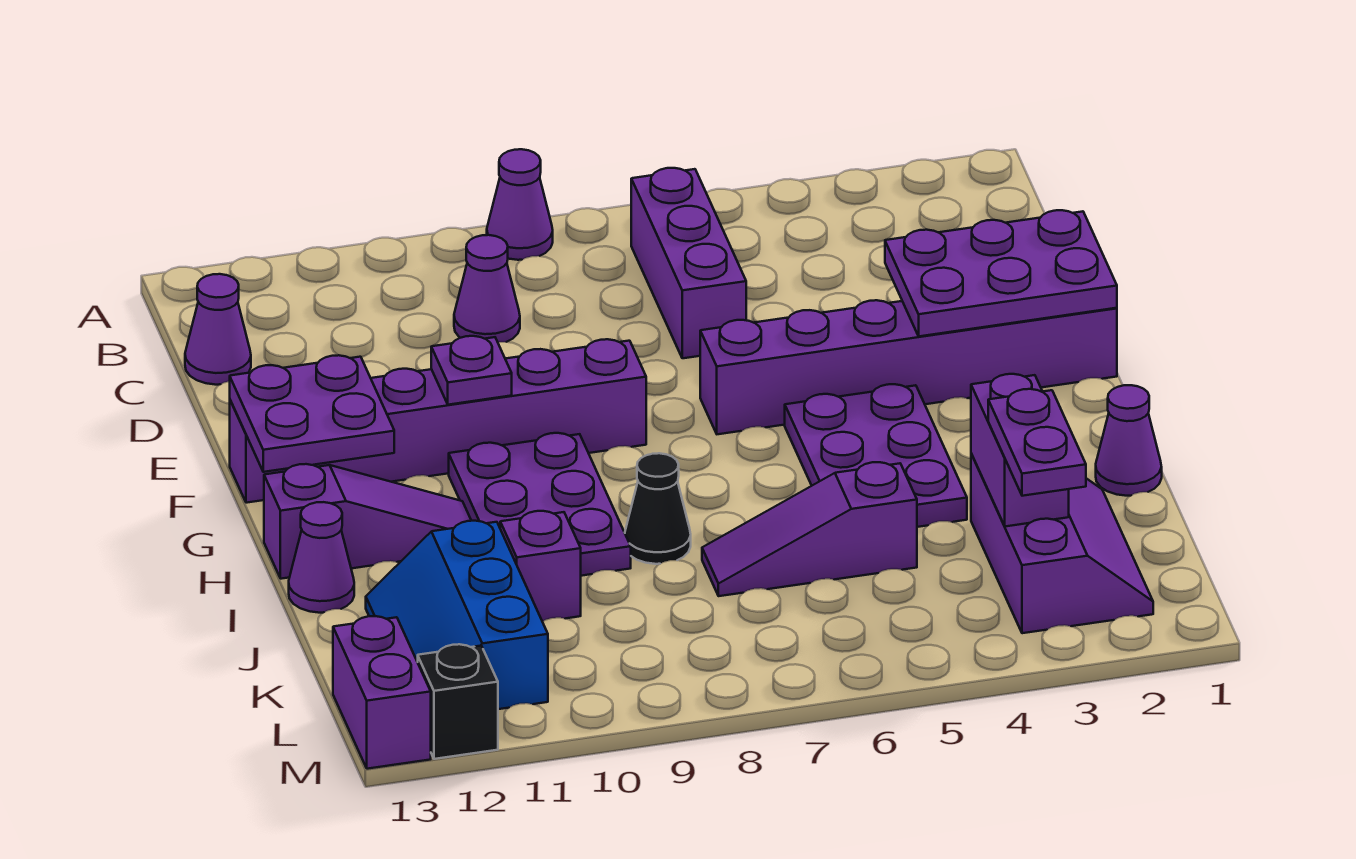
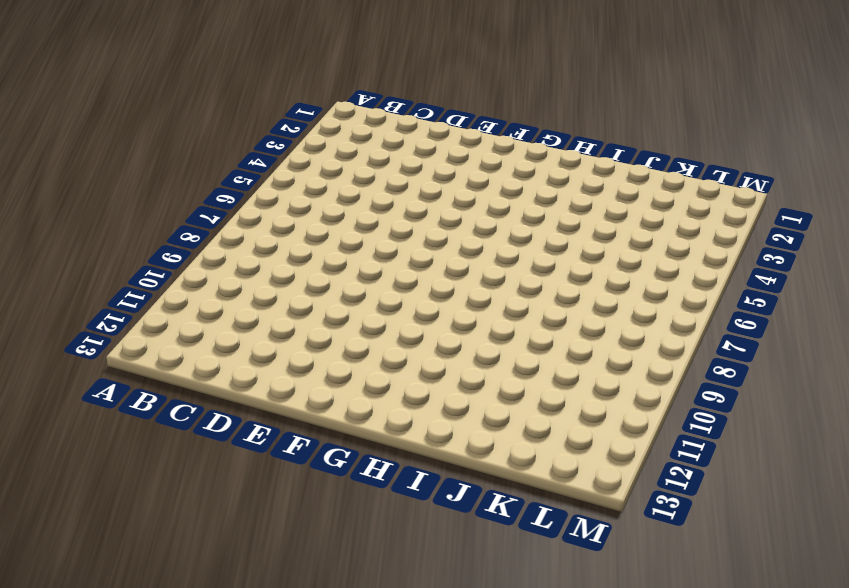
none -> purple cone A8 level 1
none -> purple brick B6:D6 level 1
none -> purple cone C9 level 1

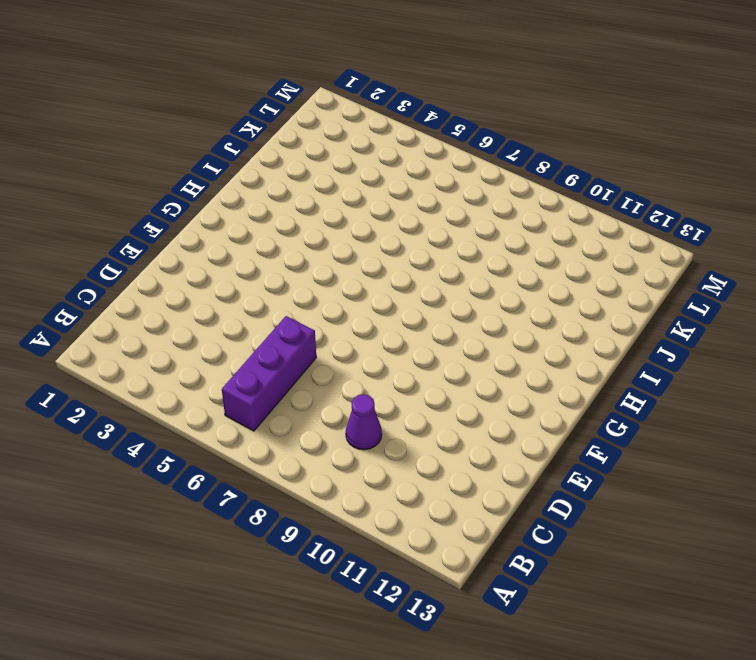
none -> purple cone A8 level 1
none -> purple cone C13 level 1
none -> purple brick F1:F6 level 1

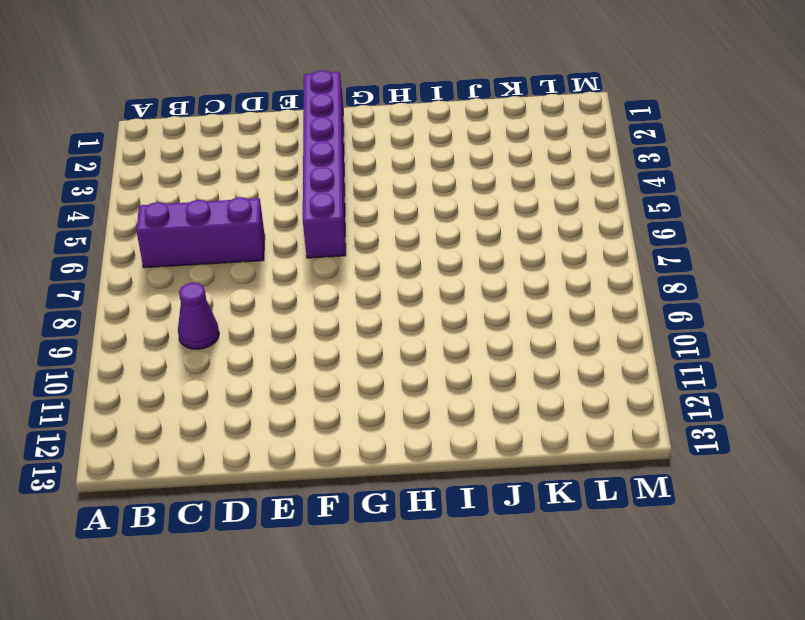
none -> purple cone A8 level 1
none -> purple cone C13 level 1
none -> purple brick F8:F13 level 1

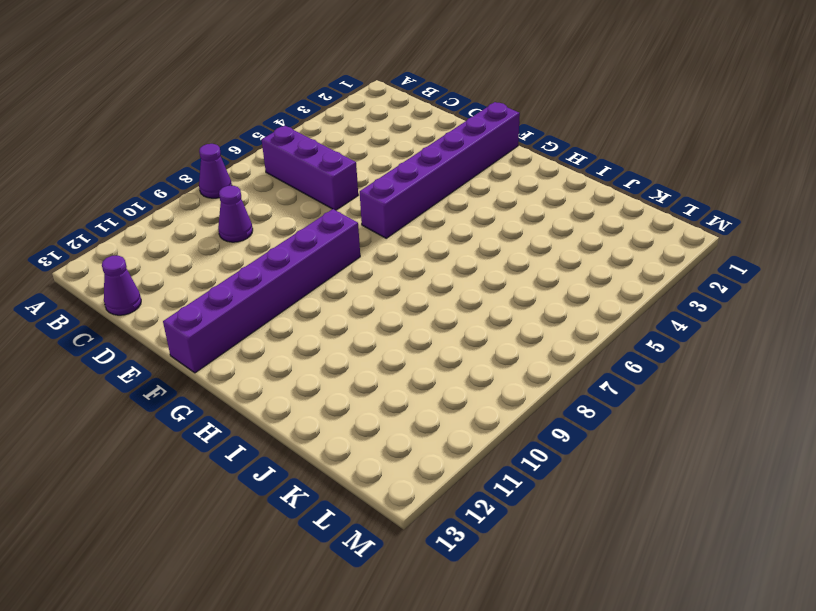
none -> purple plate G4:I5 level 1
none -> purple plate G9:I10 level 1
none -> purple slope H11:H13 level 1 top 13

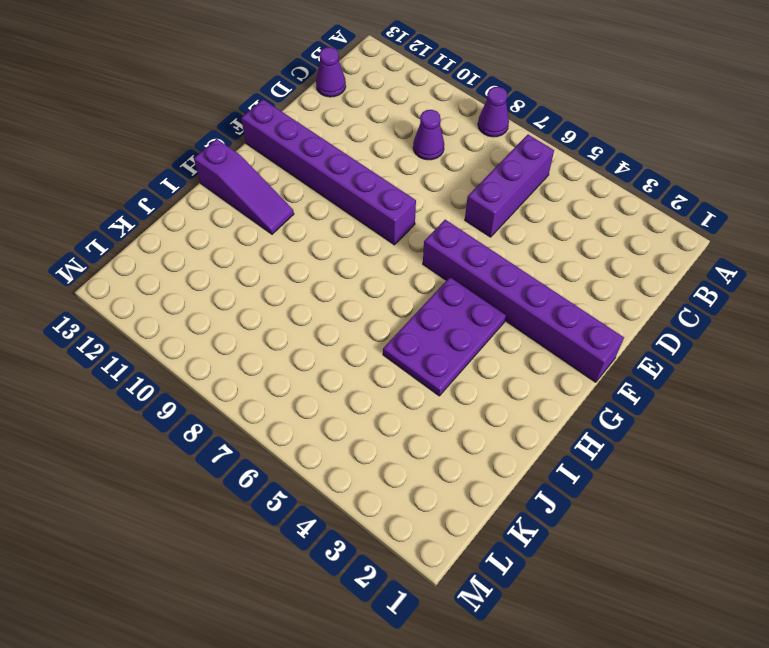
none -> purple plate G9:I10 level 1
none -> purple cone I1 level 1
none -> black cone I8 level 1

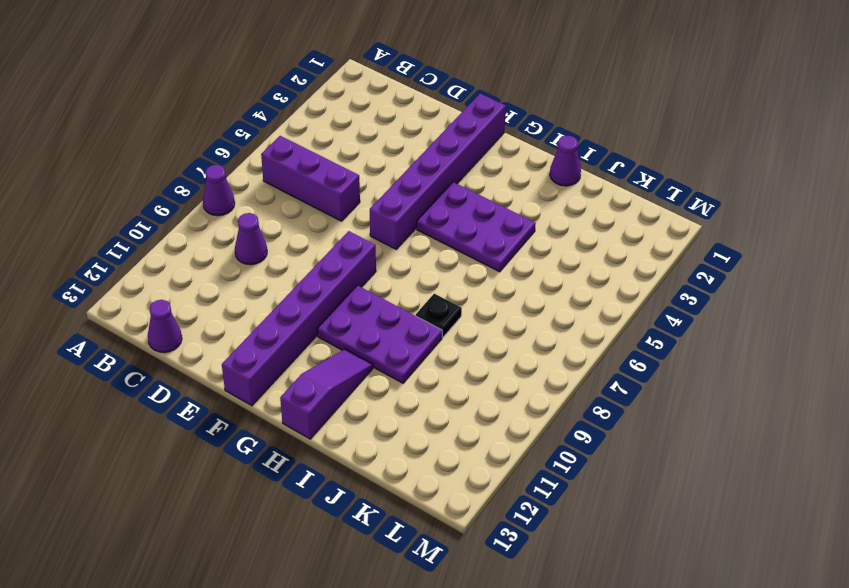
black plate I8 level 1 -> black cone I8 level 1
none -> purple cone I13 level 1
none -> purple slope J2:L3 level 1 top 3
none -> purple slope J5:J7 level 1 top 5

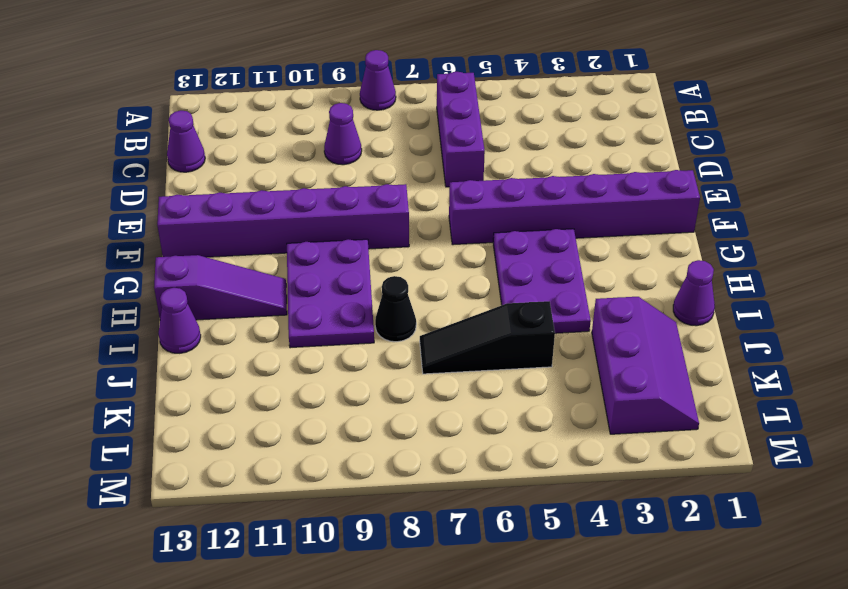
black slope J5:J7 level 1 top 5 -> purple slope J5:J7 level 1 top 5
none -> purple brick J10 level 1
none -> blue slope J11:L12 level 1 top 11
none -> purple brick L13:M13 level 1

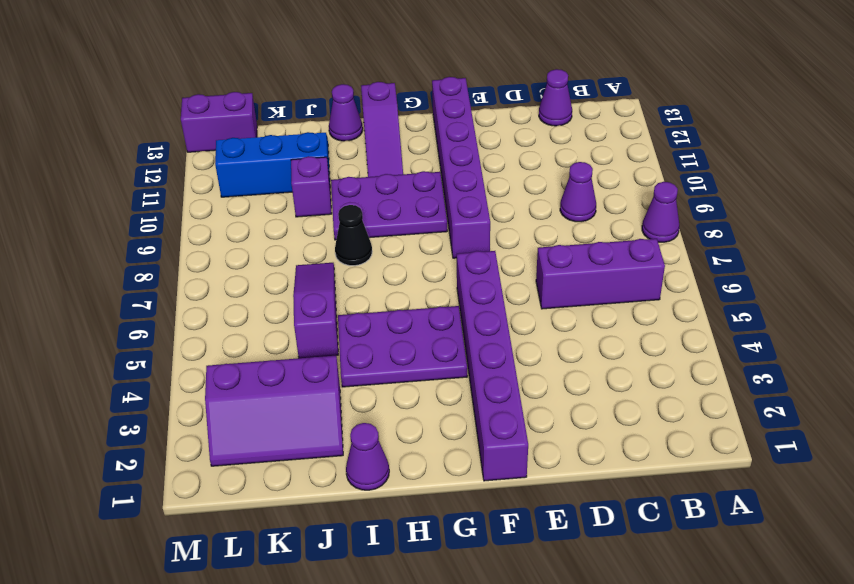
none -> black brick M12 level 1
none -> purple plate E1:F3 level 2
none -> purple plate F10 level 2

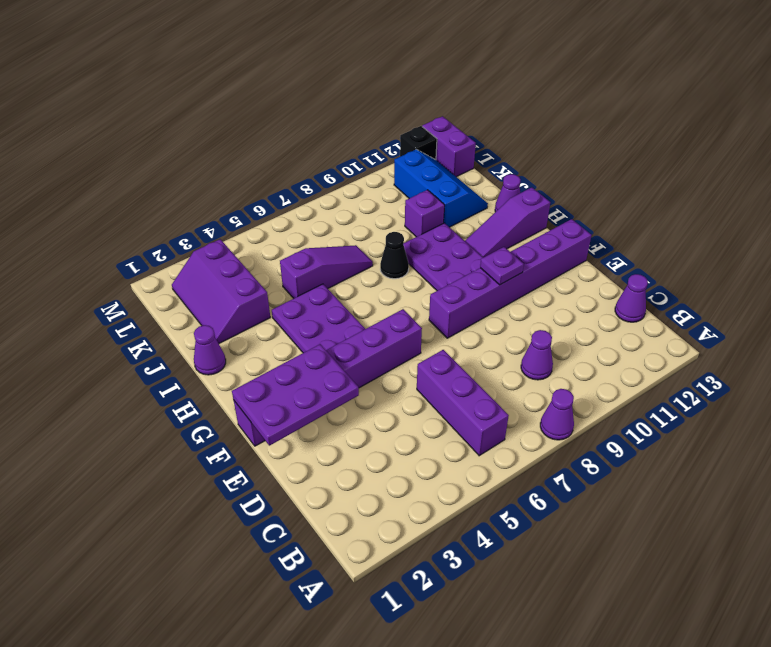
none -> purple plate F12:G13 level 2
none -> purple brick J3:K3 level 2
none -> purple plate K3:L3 level 3

